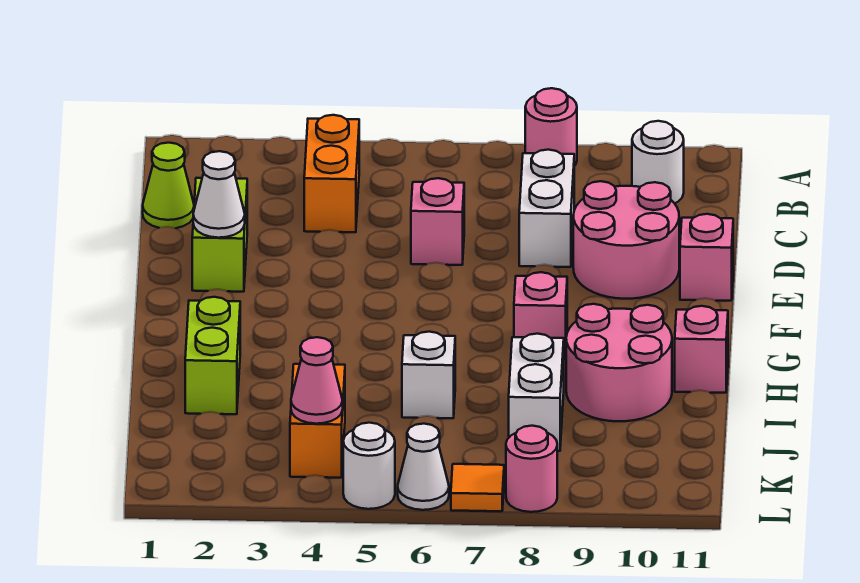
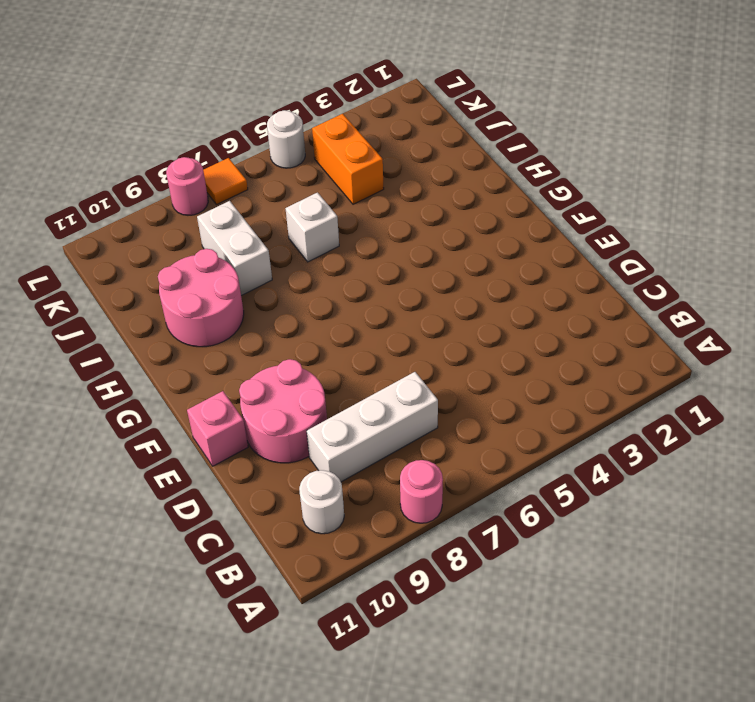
white brick C7:C9 level 1 -> white brick C8:D8 level 1
none -> orange brick B4:C4 level 1
none -> lime cone C1 level 1
none -> lime brick D2:E2 level 1

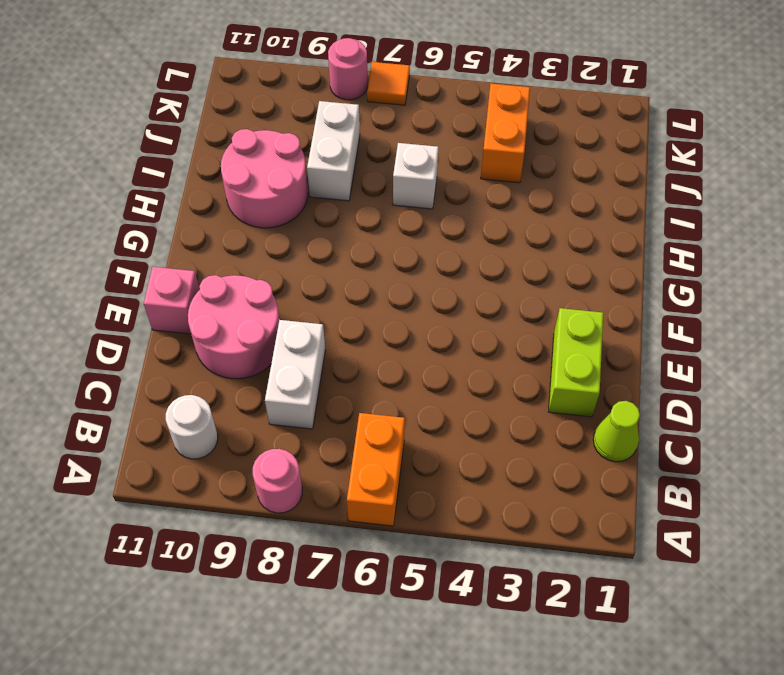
orange brick A6:B6 level 1 -> orange brick B4:C4 level 1
none -> pink brick D6 level 1
none -> pink brick G8 level 1
none -> lime brick H2:I2 level 1

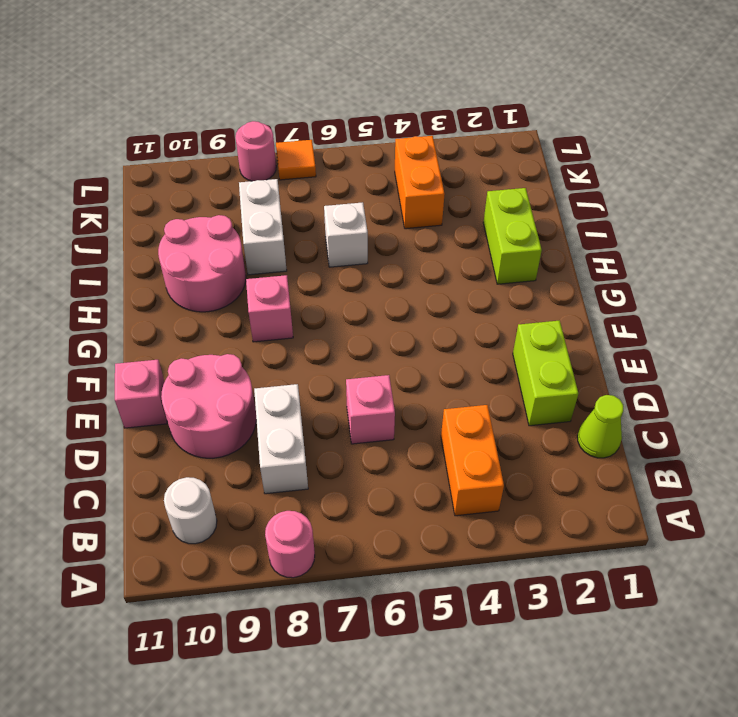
none -> pink brick H11 level 1
none -> white round brick L5 level 1
none -> white cone L6 level 1

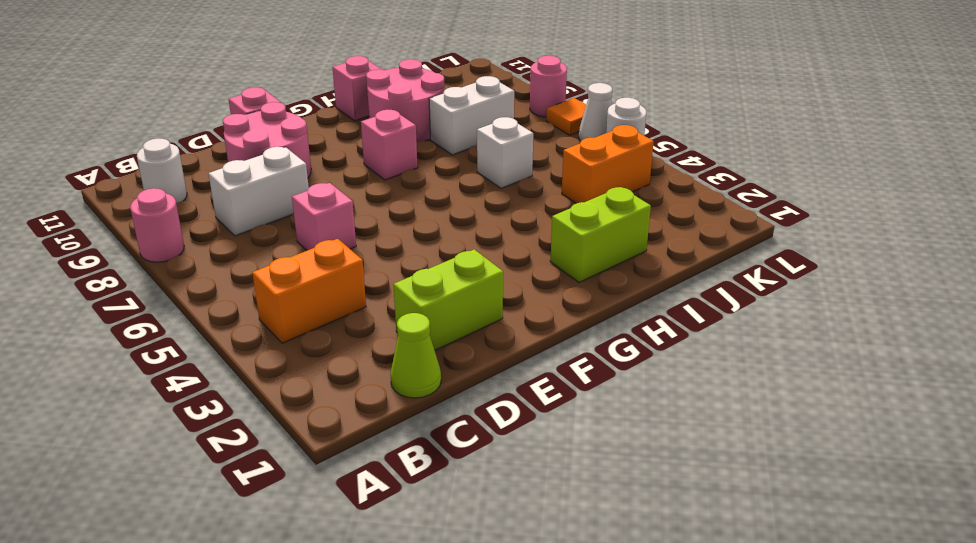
none -> white cone E2 level 2
none -> pink cone K4 level 2

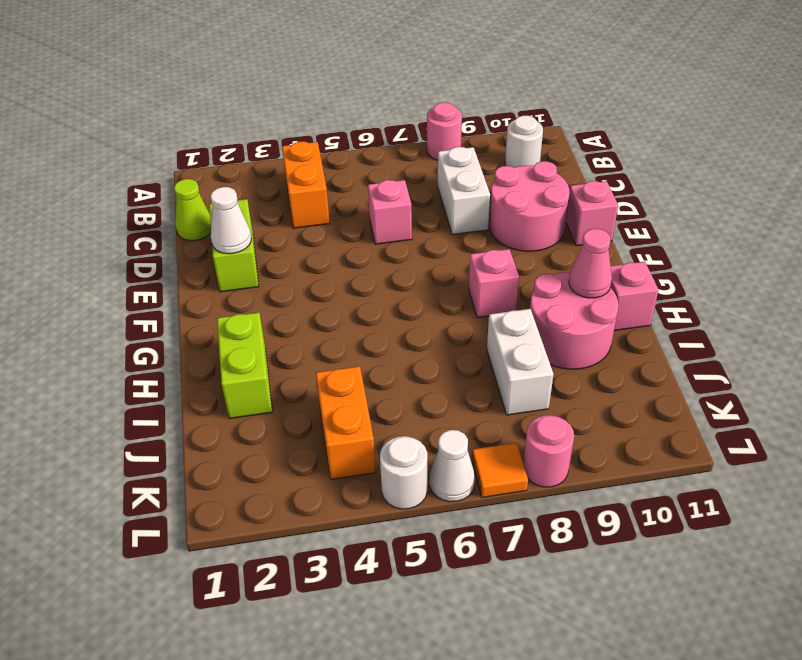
pink cone H10 level 2 -> pink cone K4 level 2
none -> white brick I6 level 1

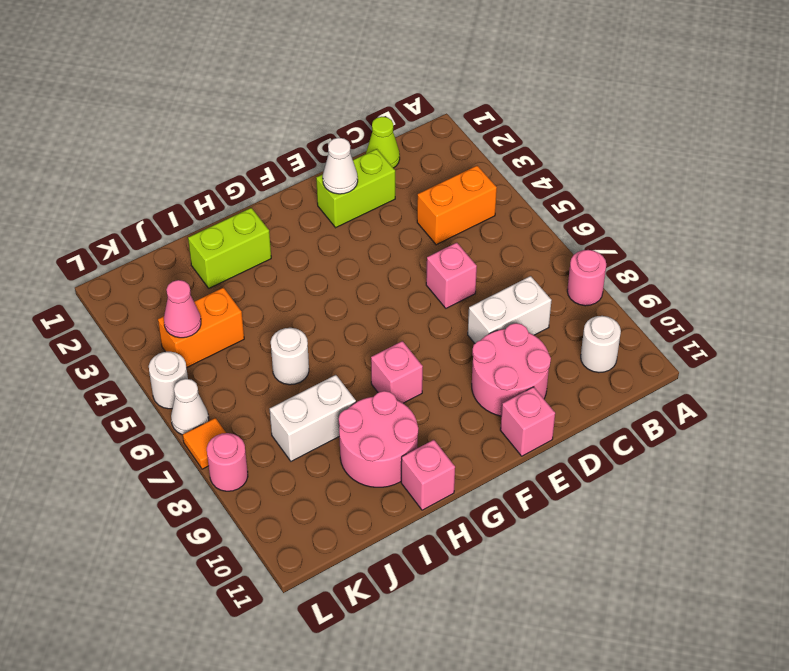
white round brick I6 level 1 -> white brick I6 level 1

